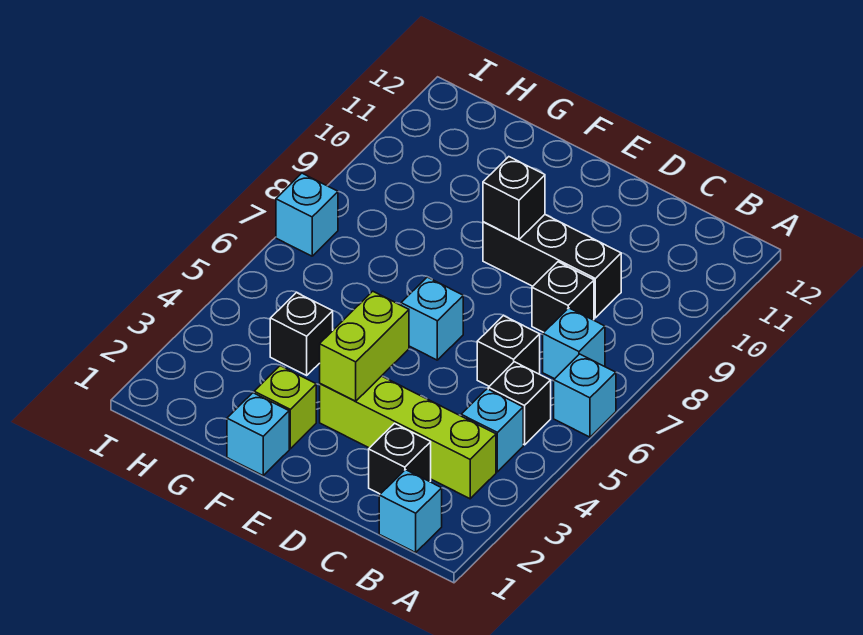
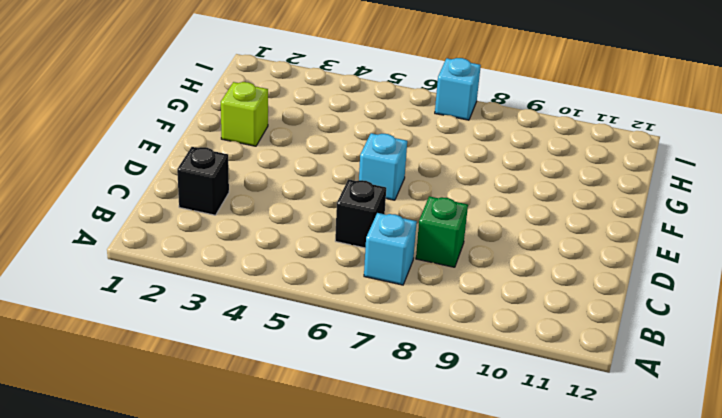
green brick C8 level 1 -> black brick C8 level 1
none -> cyan brick A6 level 1
none -> cyan brick B1 level 1
none -> lime brick B3:E3 level 1

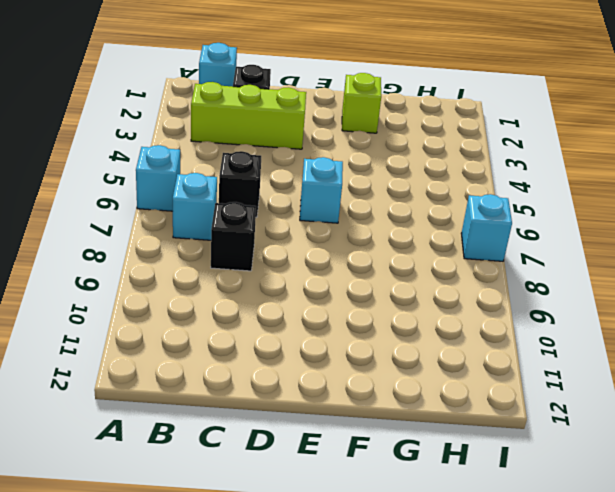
lime brick B3:D3 level 1 -> lime brick B3:E3 level 1
none -> cyan brick B4 level 1
none -> black brick B5 level 1
none -> black brick C9:E9 level 1

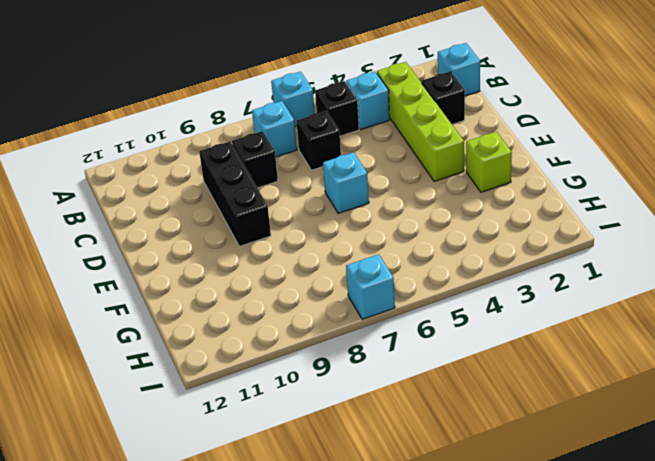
none -> cyan brick F1 level 1
none -> black brick G4 level 1
none -> lime brick E3:E4 level 2

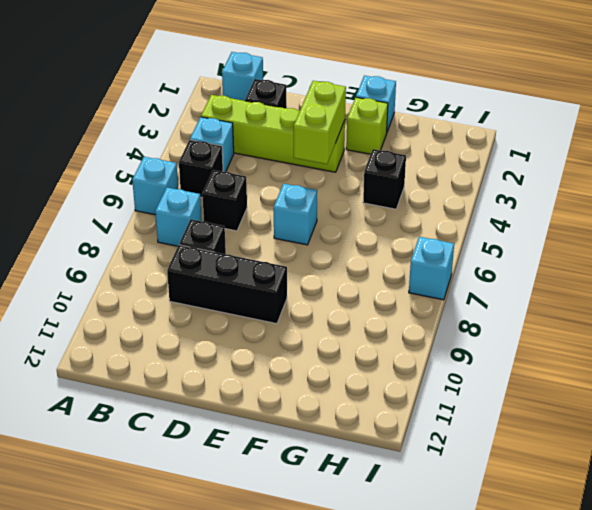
none -> black brick E9 level 2

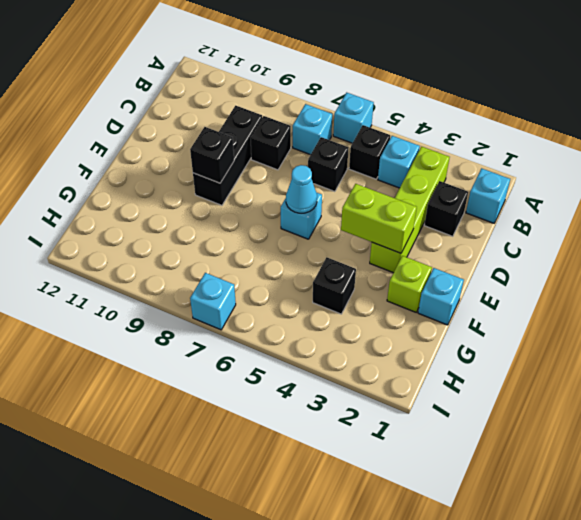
cyan cone E6 level 2 -> none

